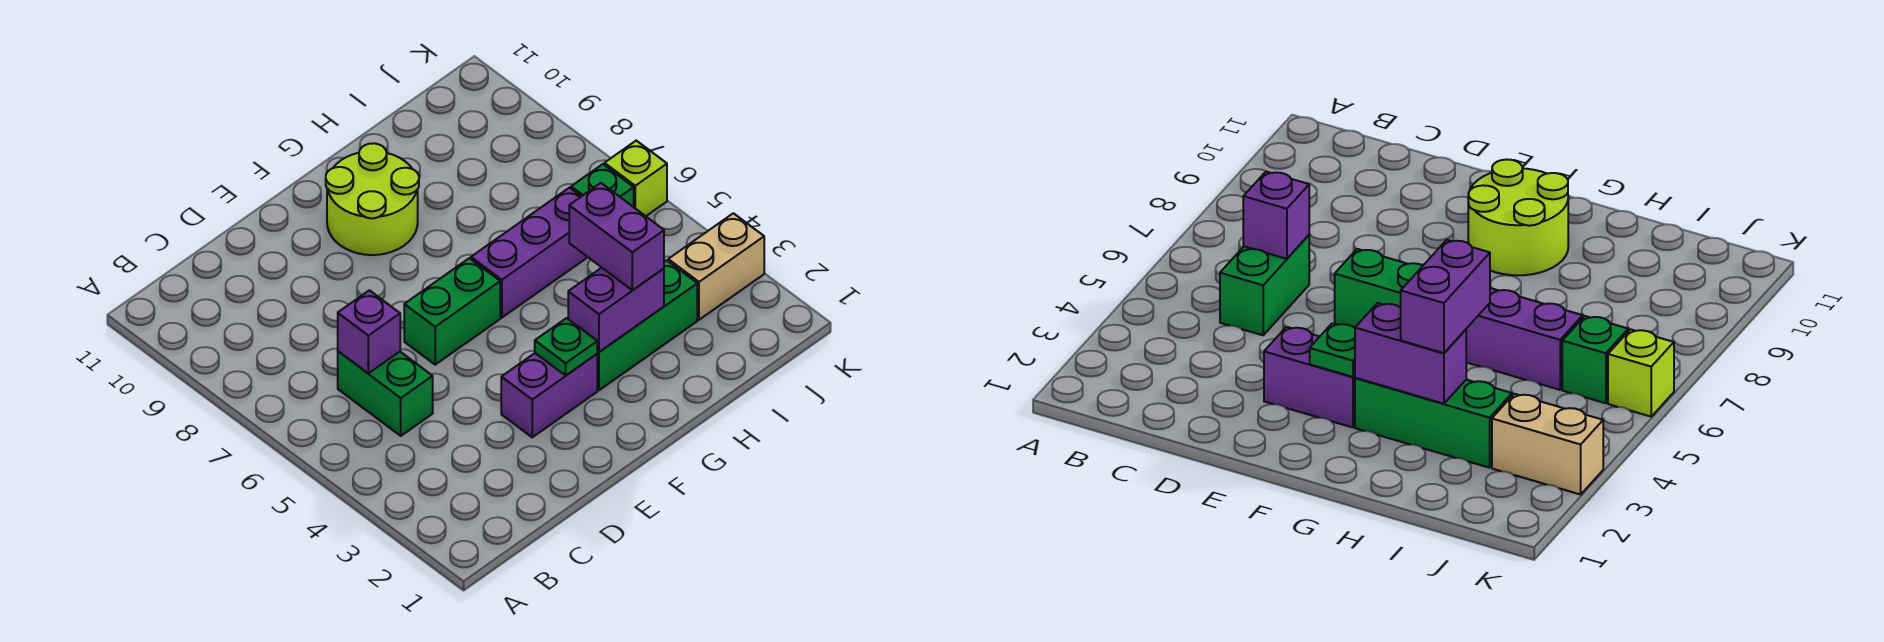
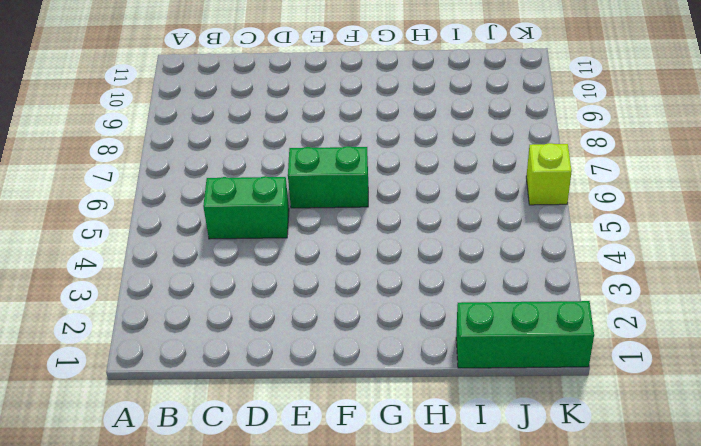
green brick C5:D5 level 1 -> green brick C5:C6 level 1
green brick I1:K1 level 1 -> green brick G3:I3 level 1
none -> purple brick E3:F3 level 1
none -> lime round brick F9:G10 level 1
none -> purple brick G6:I6 level 1

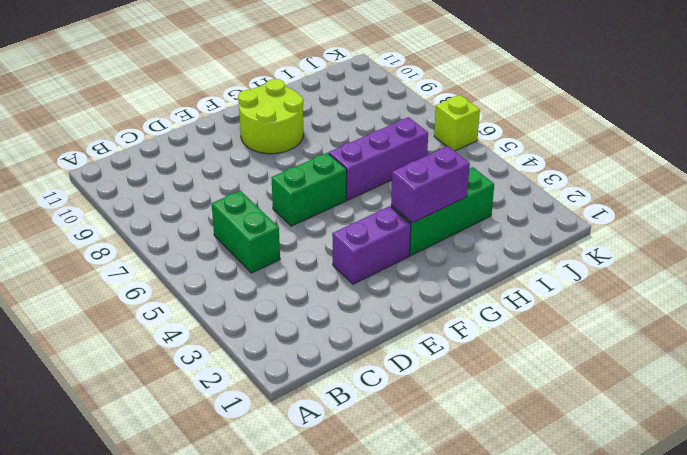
none -> tan brick J3:K3 level 1
none -> green brick J6 level 1
none -> purple brick C6 level 2

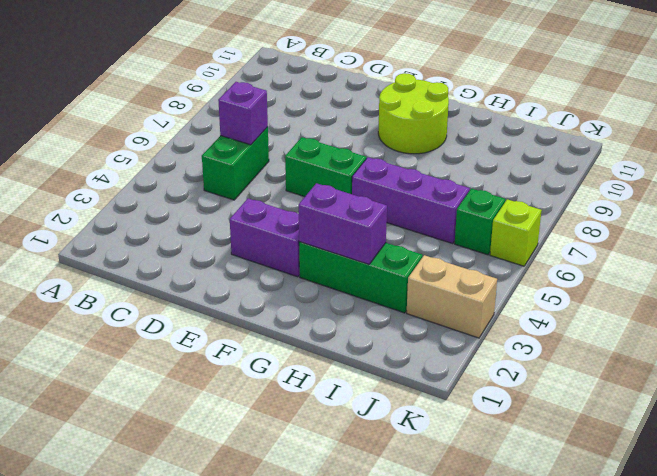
none -> green plate F3 level 2
none -> purple brick H3:H4 level 3

